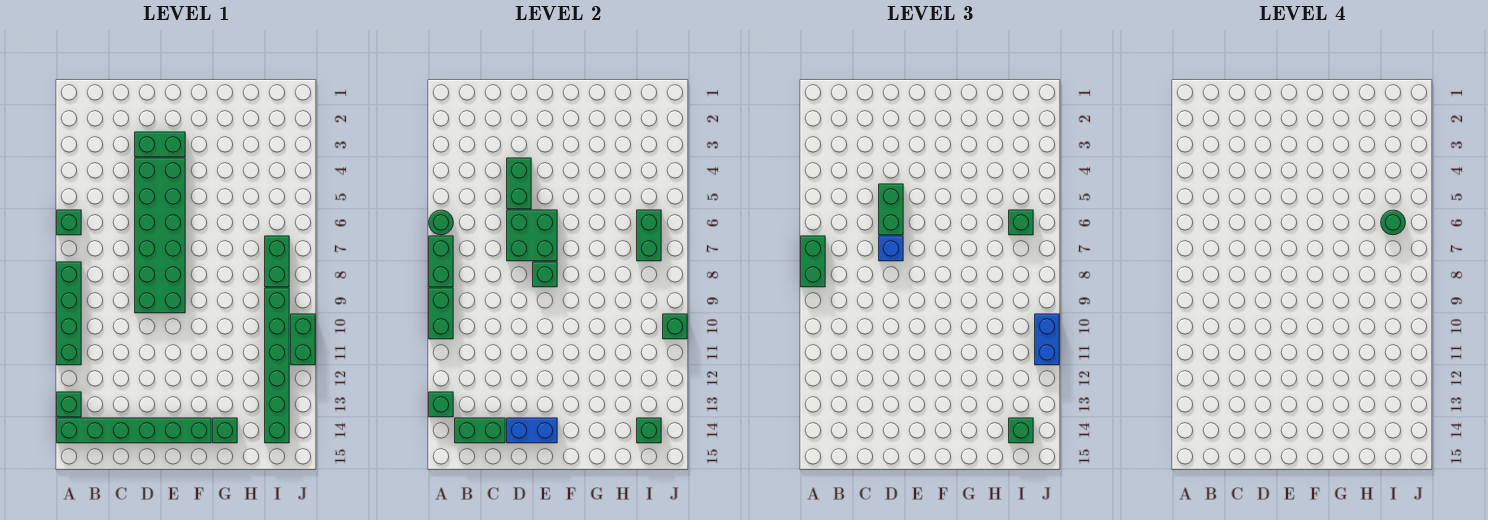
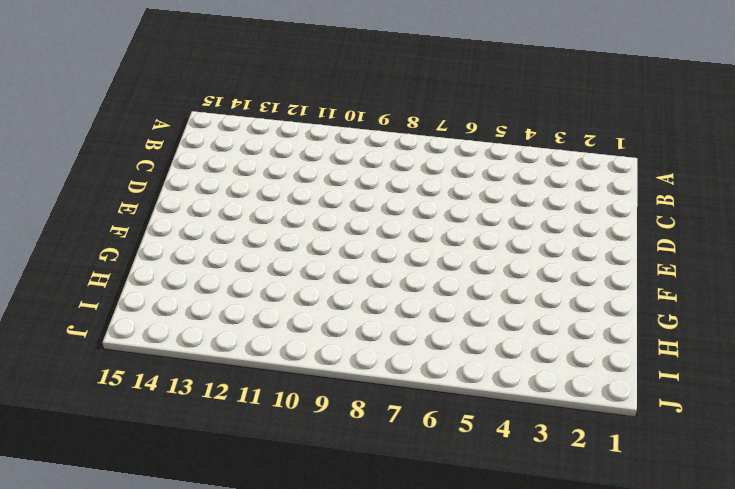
none -> green brick A6 level 1
none -> green brick A8:A11 level 1
none -> green brick A13 level 1

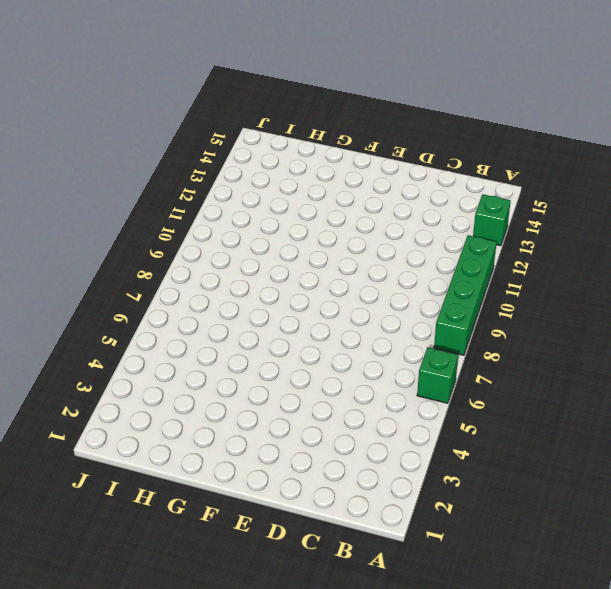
none -> green brick A14:F14 level 1
none -> green brick D3:E3 level 1
none -> green brick D4:E9 level 1

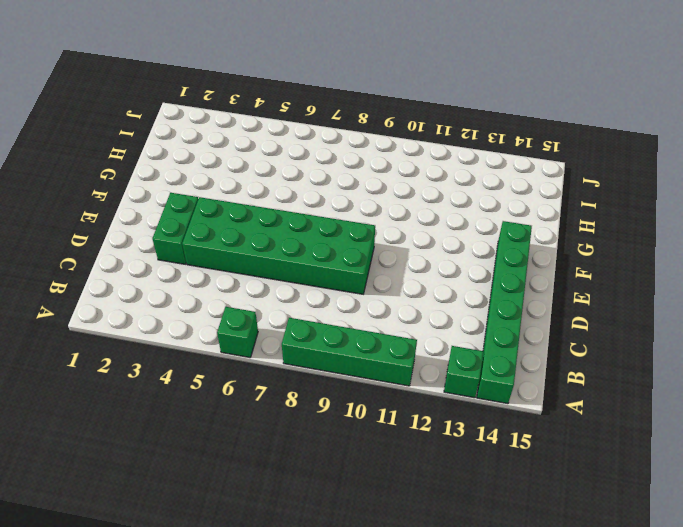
none -> green brick G14 level 1
none -> green brick I7:I8 level 1
none -> green brick I9:I14 level 1

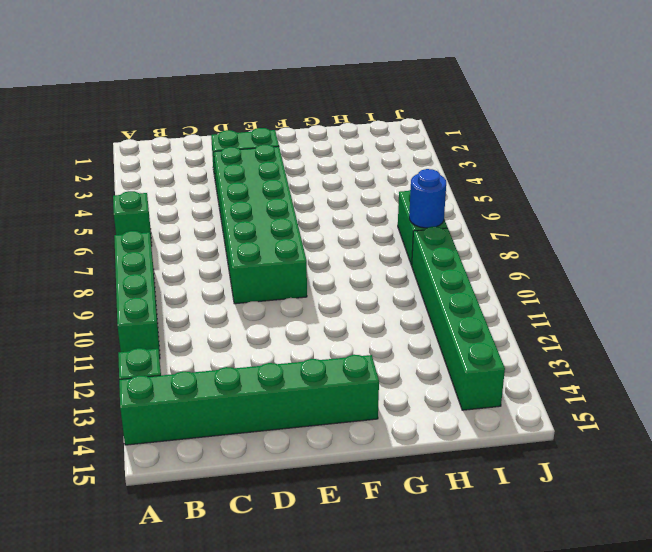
blue round brick I8 level 2 -> none
none -> green brick G14 level 1
none -> green brick J10:J11 level 1
none -> green round brick A6 level 2

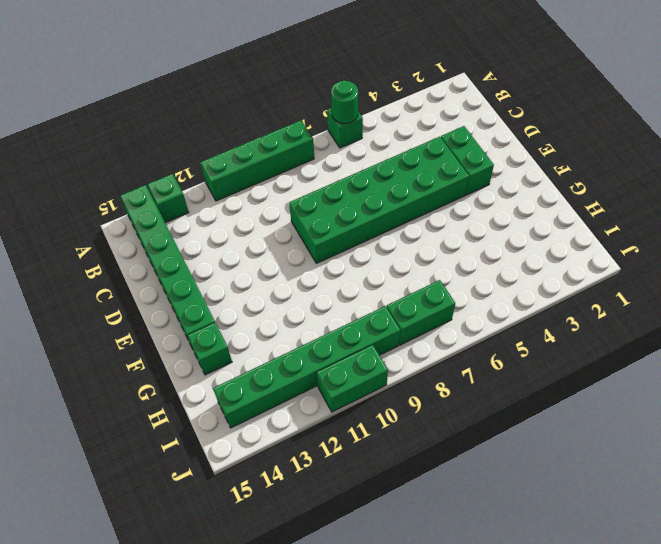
none -> green brick A7:A8 level 2
none -> green brick A9:A10 level 2
none -> green brick A13 level 2

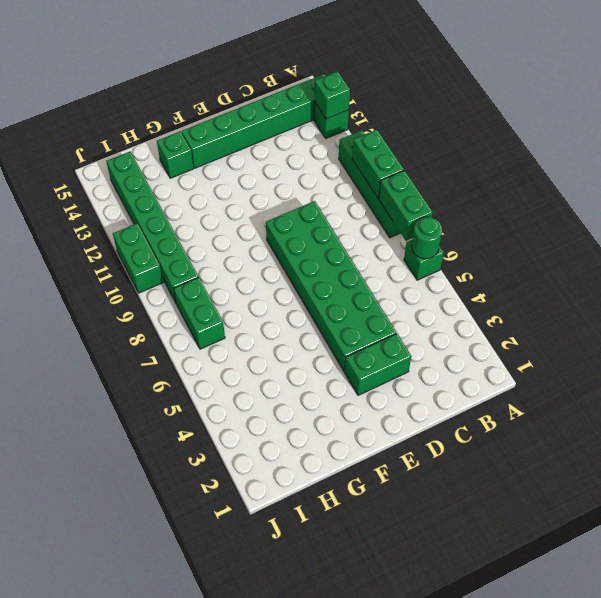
none -> green brick B14:C14 level 2
none -> green brick D4:D5 level 2
none -> green brick D6:E7 level 2

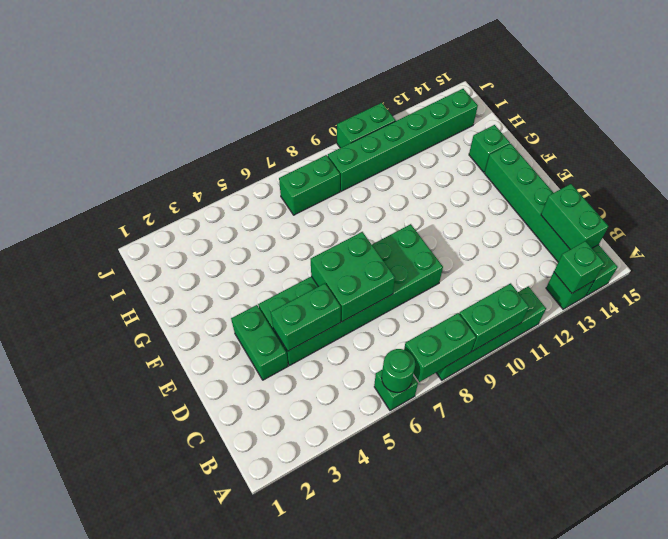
none -> blue brick D14:E14 level 2
none -> green brick E8 level 2
none -> green brick I6:I7 level 2

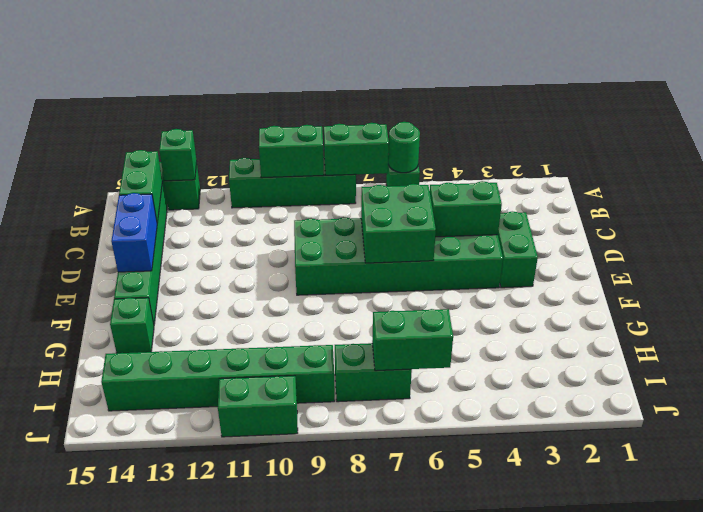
none -> green brick E8 level 2
none -> green brick I14 level 2
none -> green brick J10 level 2

